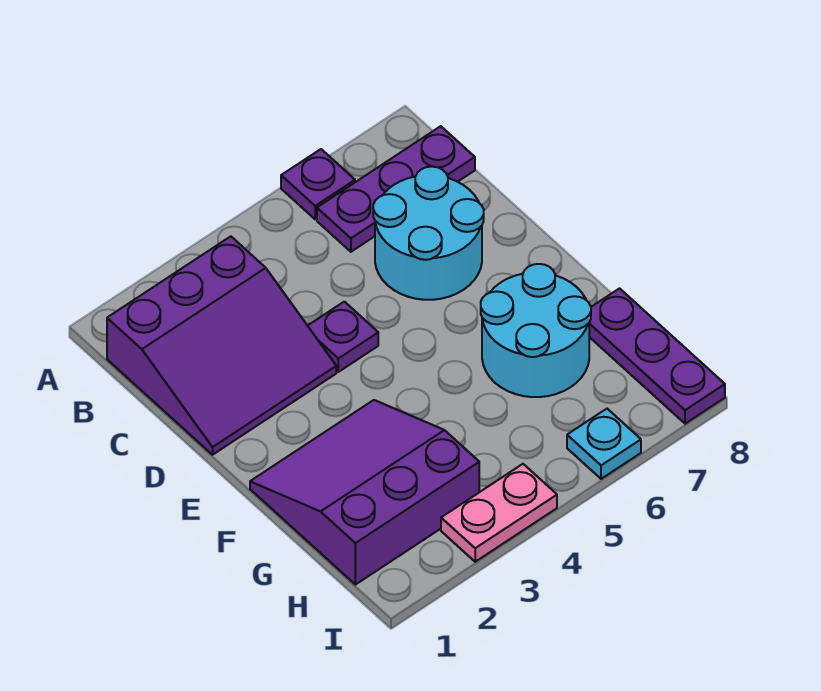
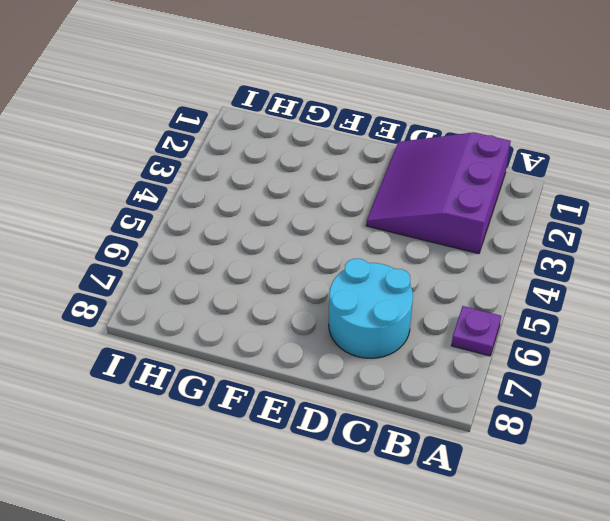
none -> purple plate B6:B8 level 1
none -> purple plate D4 level 1

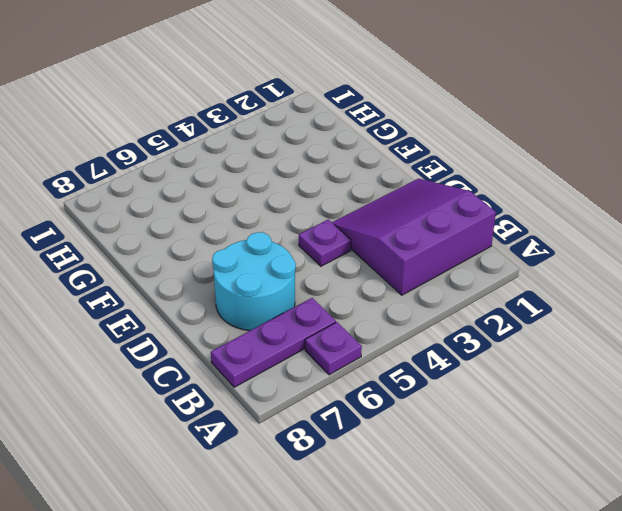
none -> purple slope F1:H3 level 1 top H
none -> cyan round brick F6:G7 level 1

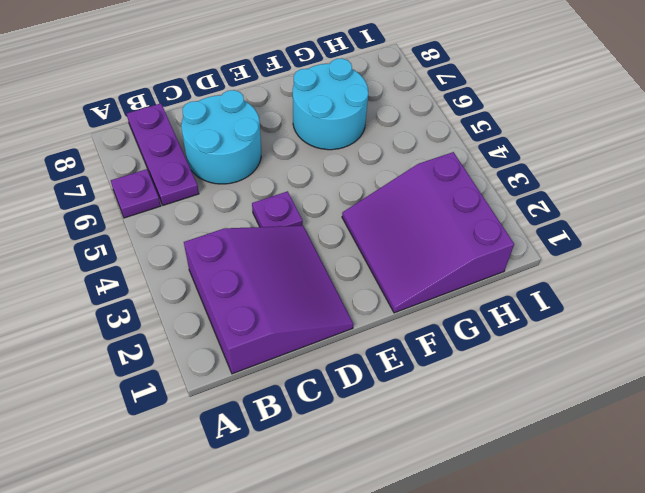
none -> purple plate G8:I8 level 1
none -> pink plate I3:I4 level 1

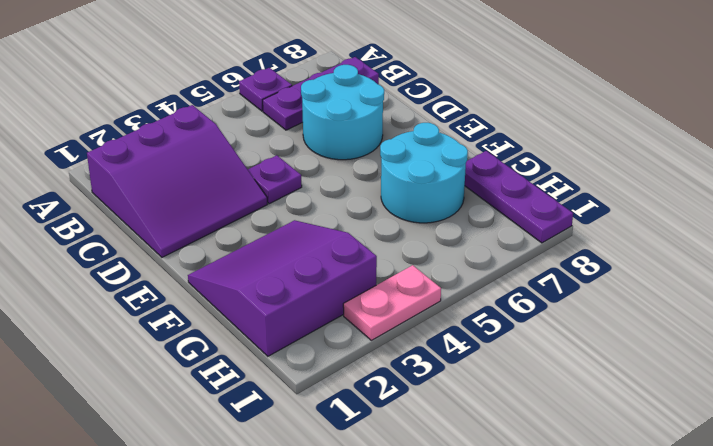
none -> cyan plate I6 level 1

